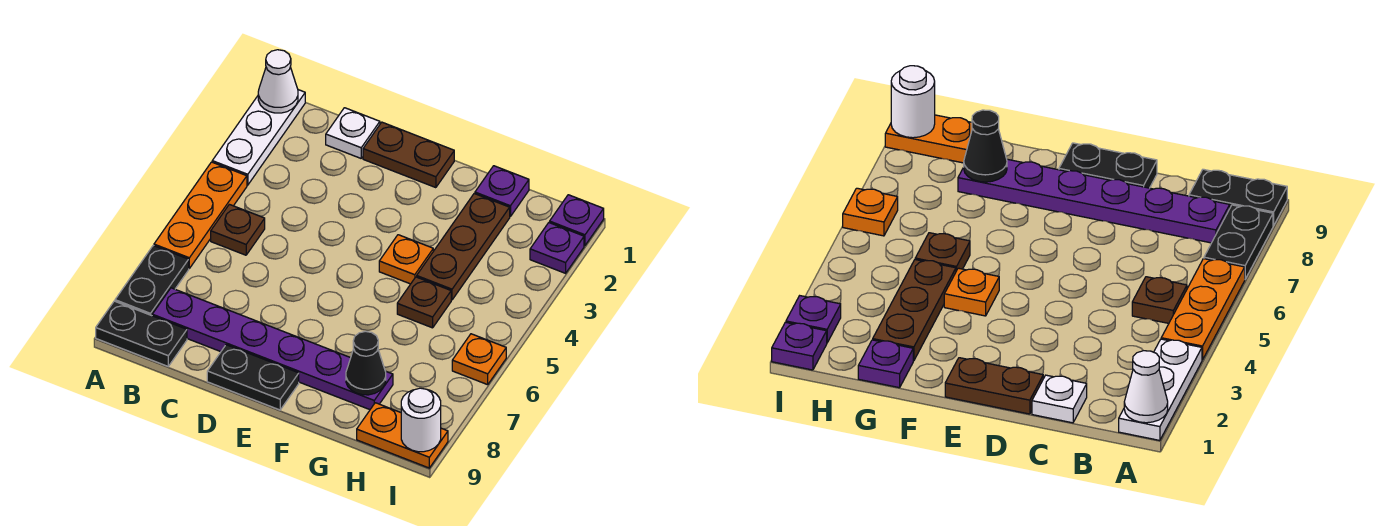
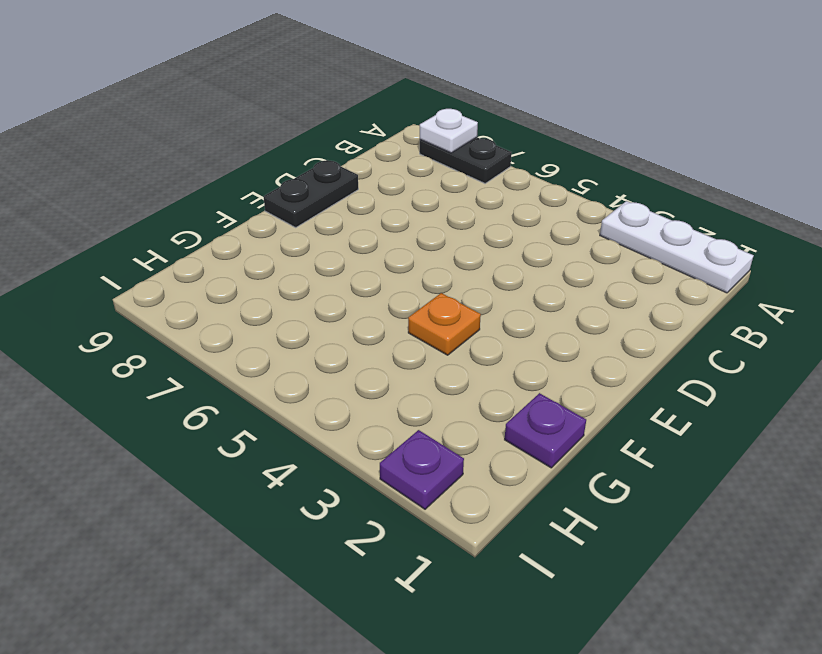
white plate A8 level 2 -> white plate C1 level 1
none -> orange plate A4:A6 level 1
none -> black plate A9:B9 level 1
none -> brown plate B5 level 1

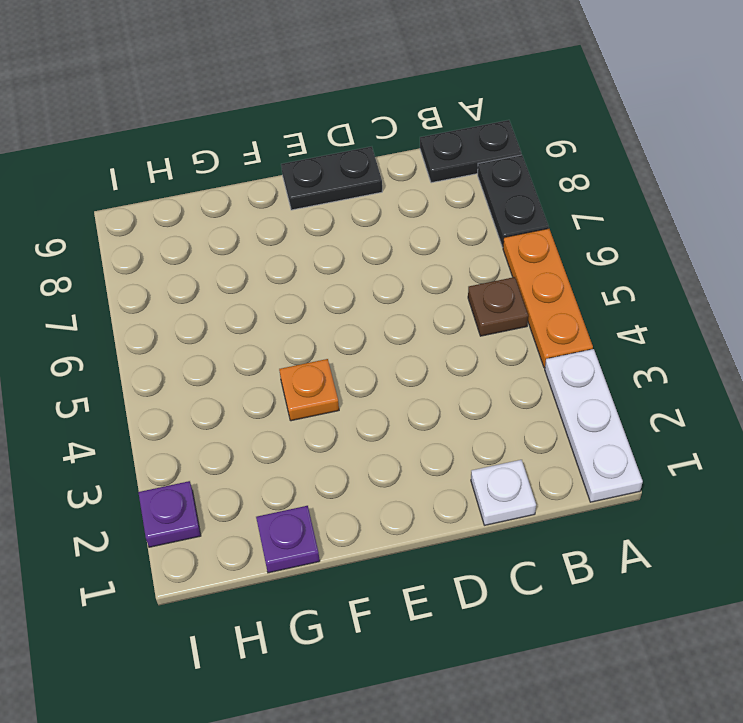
none -> purple plate B8:G8 level 1
none -> brown plate D1:E1 level 1
none -> brown plate G2:G4 level 1

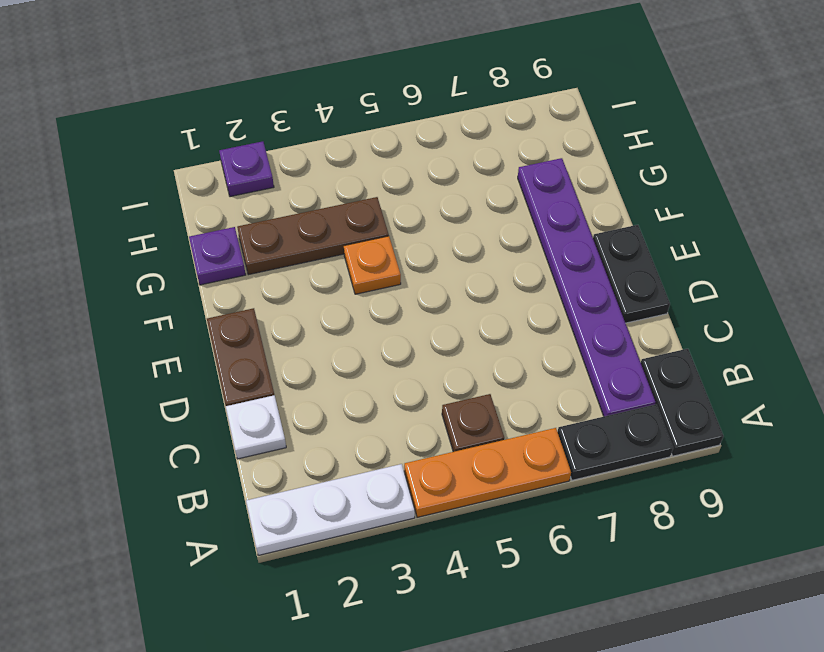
none -> brown plate G5 level 1
none -> orange plate H9:I9 level 1
none -> purple plate I1 level 1

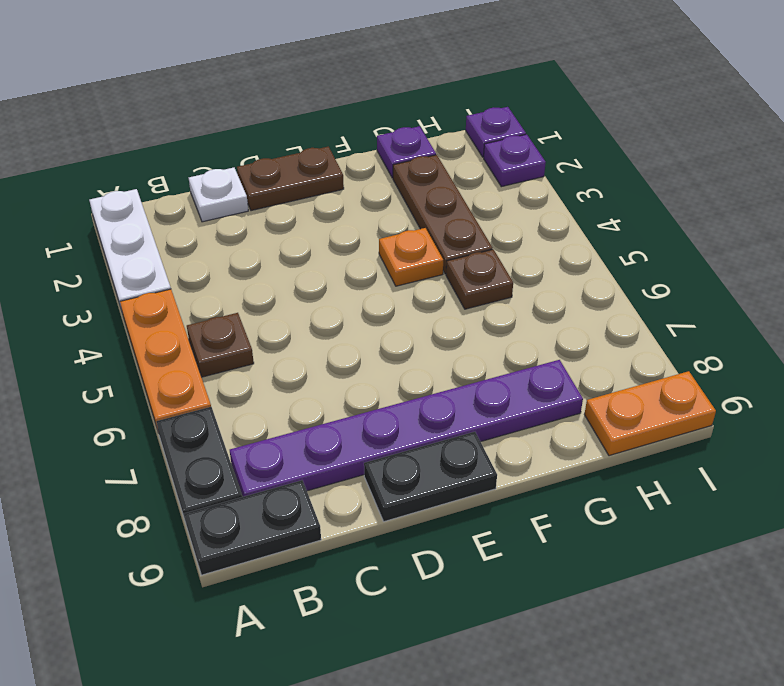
none -> orange plate I6 level 1
none -> white cone A1 level 2
none -> black cone G8 level 2

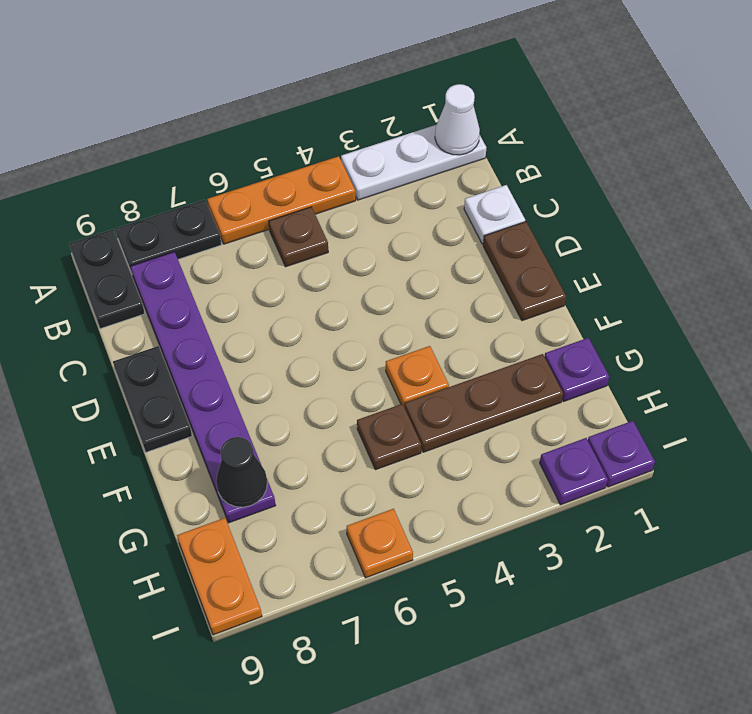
none -> white round brick I9 level 2

